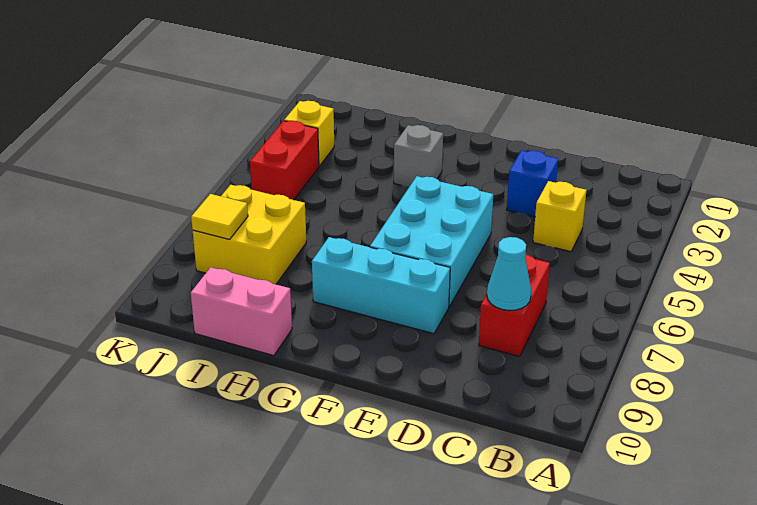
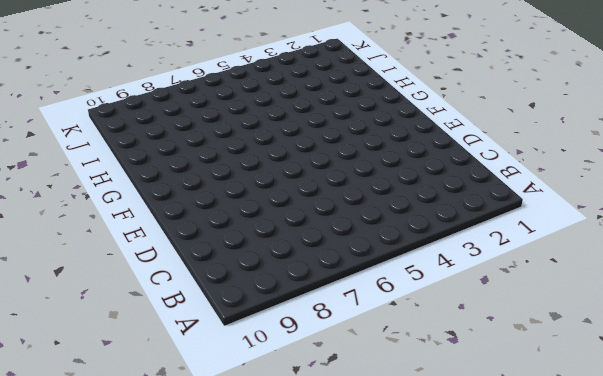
none -> yellow brick C4 level 1
none -> red brick C7:C8 level 1
none -> blue brick D3 level 1

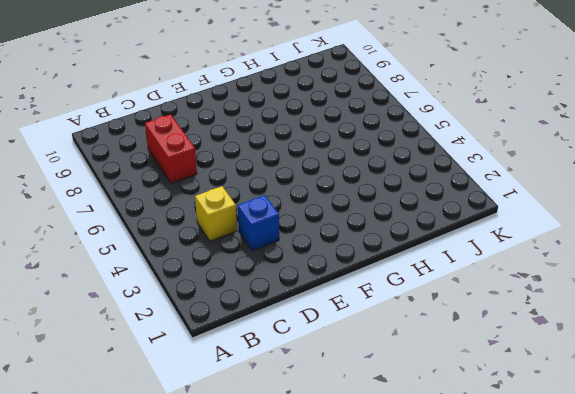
none -> cyan brick E5:F7 level 1
none -> cyan brick E8:G8 level 1
none -> grey brick G3 level 1

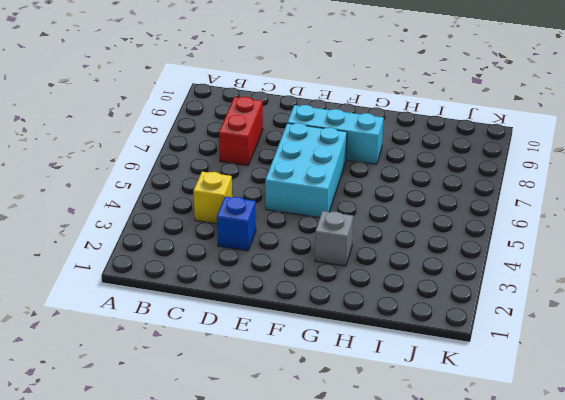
none -> pink brick H10:I10 level 1
none -> yellow brick I7:J8 level 1
none -> yellow brick J3 level 1

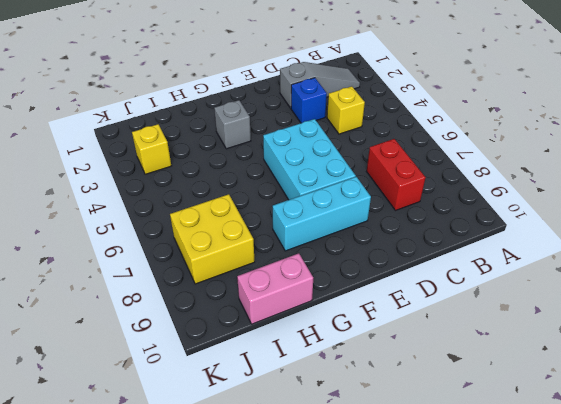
grey slope B2:D2 level 1 top D -> none
none -> red brick J4:J5 level 1
none -> cyan cone C8 level 2
none -> yellow tile J8 level 2

